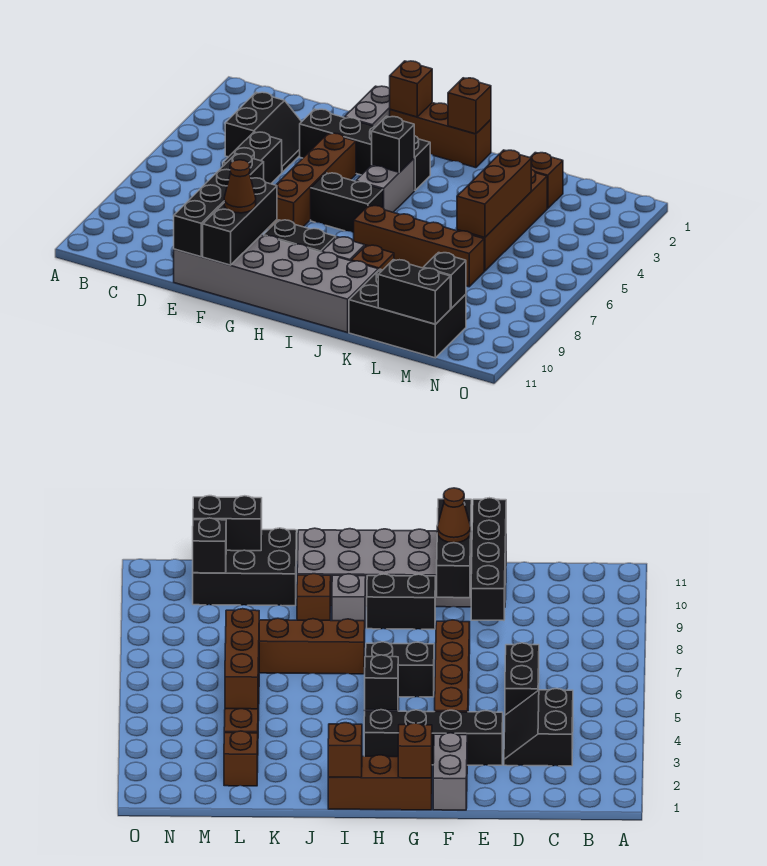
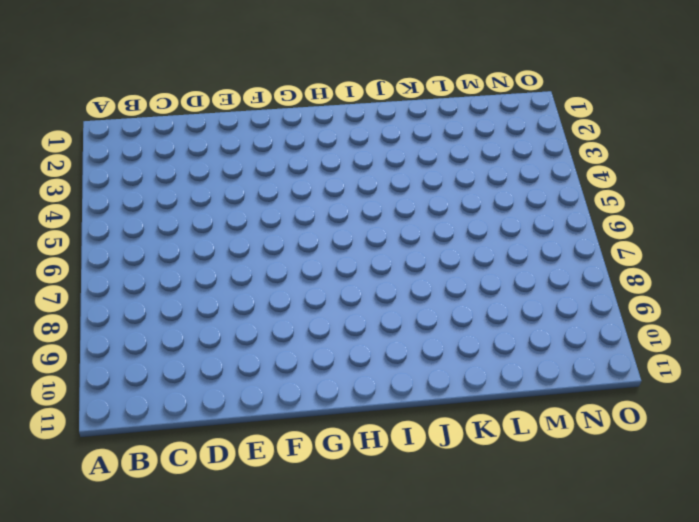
none -> black slope C3:D4 level 1 top C
none -> black brick D5:D6 level 1
none -> black brick E3:H3 level 1

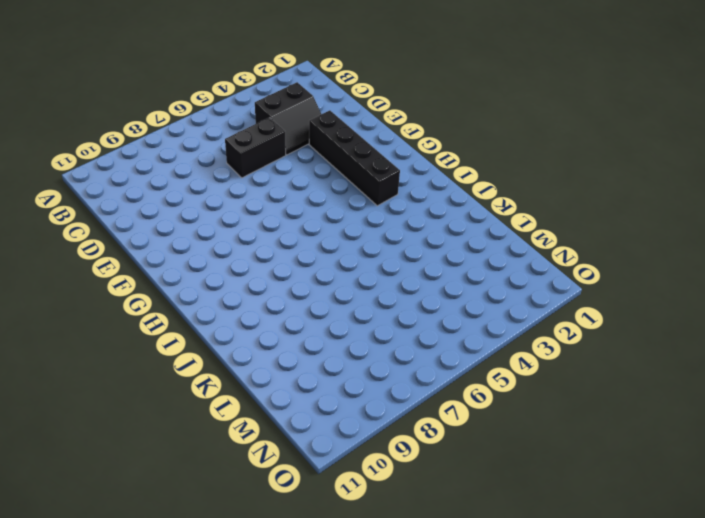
none -> grey brick E10:J11 level 1
none -> grey brick F1:F2 level 1
none -> brown brick F4:F7 level 1

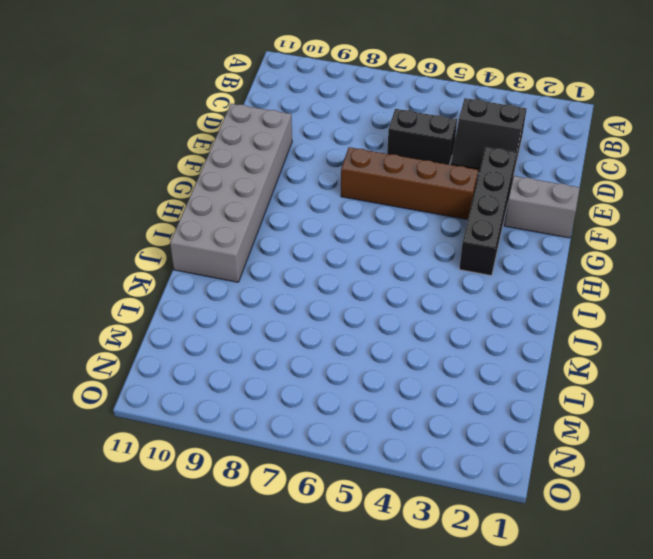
none -> brown brick G1:I1 level 1
none -> black brick G6:H6 level 1
none -> black brick G9:H9 level 1

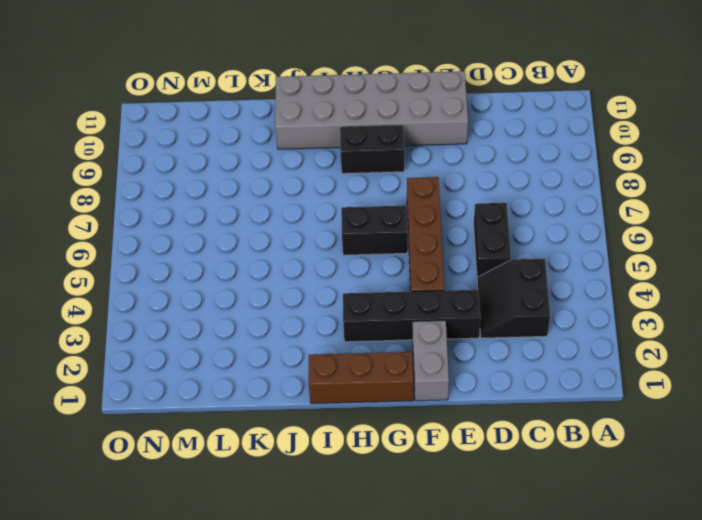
none -> grey brick H4:H5 level 1
none -> brown brick I7:L7 level 1
none -> grey brick I9 level 1

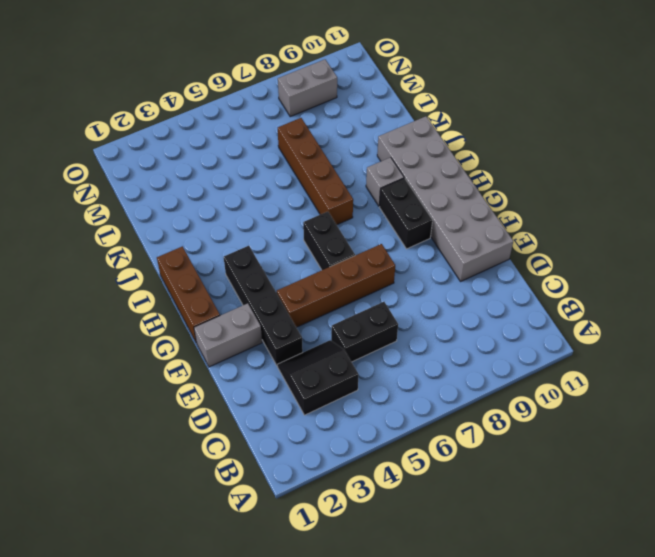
grey brick N8:N9 level 1 -> grey brick H4:H5 level 1
none -> brown brick J9 level 1
none -> black brick K10:M11 level 1
none -> brown brick L2 level 1

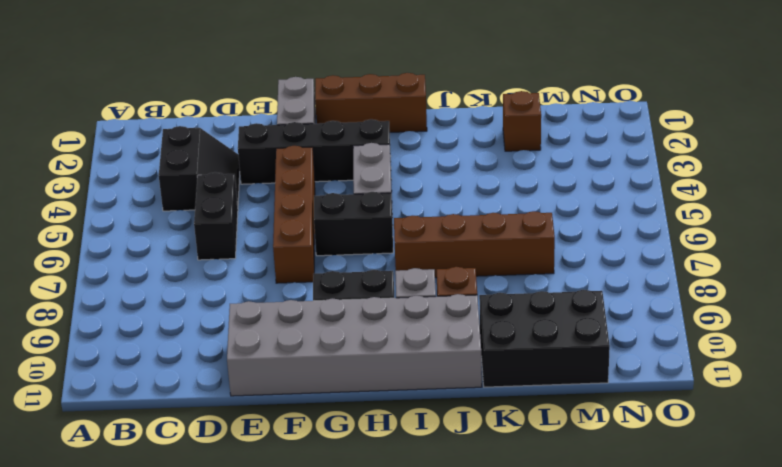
none -> brown brick L3:L6 level 1
none -> black brick E8:E11 level 2
none -> black brick F9:F11 level 2

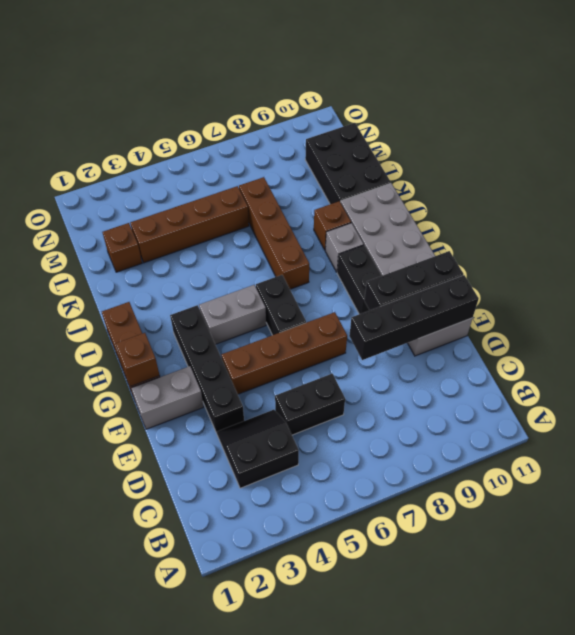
none -> black brick H4 level 2
none -> brown brick I1 level 2
none -> brown brick L4:L6 level 2

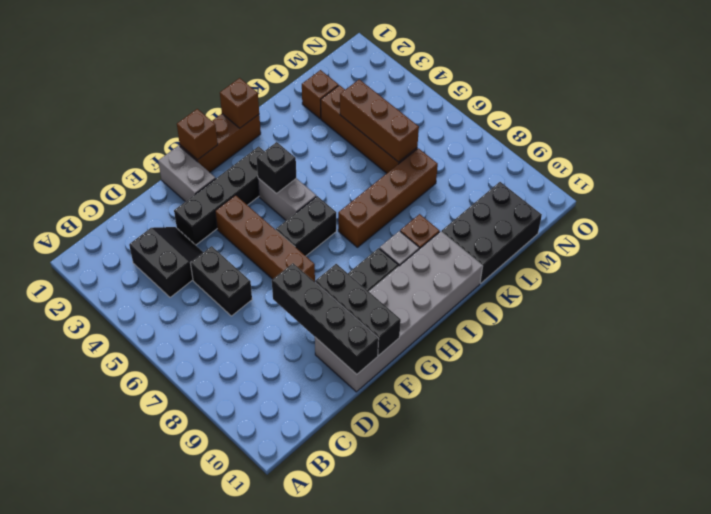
none -> black brick L11:M11 level 2
none -> black brick M10 level 2
none -> brown cone F10 level 3

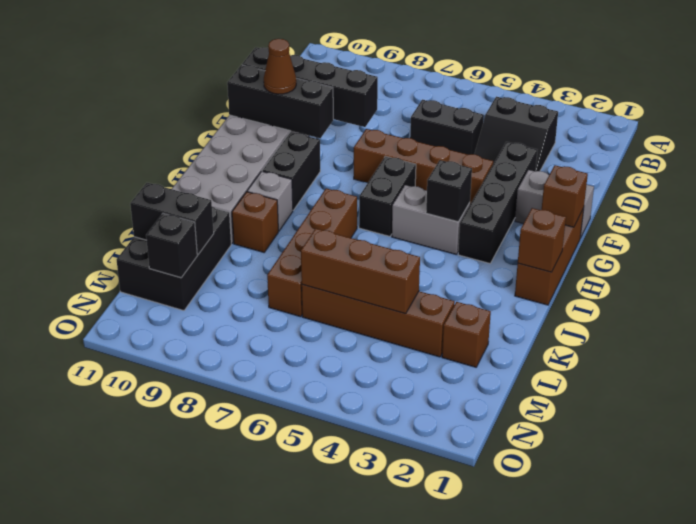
black brick L10:L11 level 2 -> black brick L11:M11 level 2

